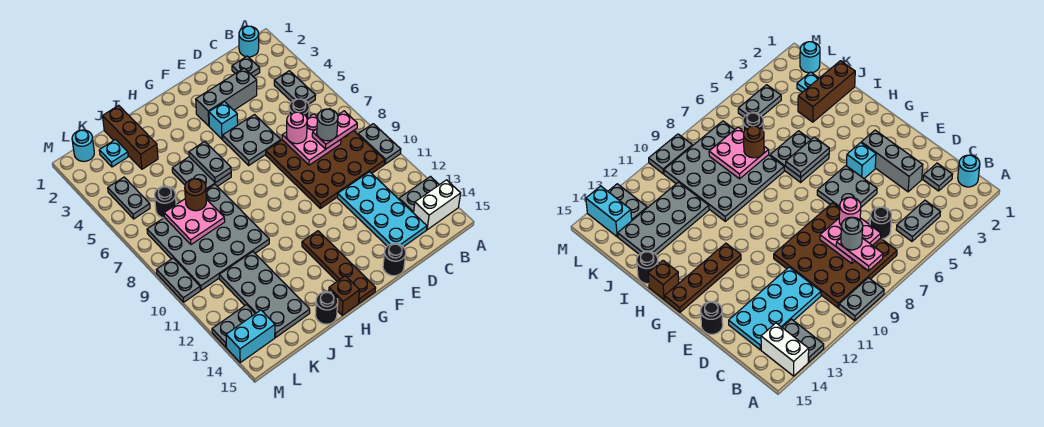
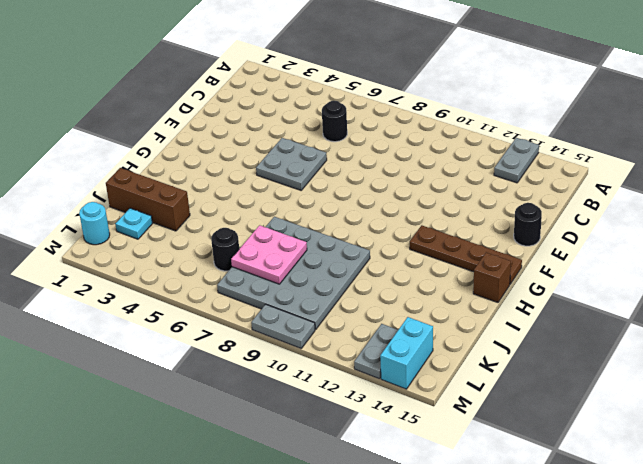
none -> grey plate A9:A10 level 1
none -> white brick A14:B14 level 1
none -> cyan round brick B1 level 1
none -> grey plate B4:B5 level 1

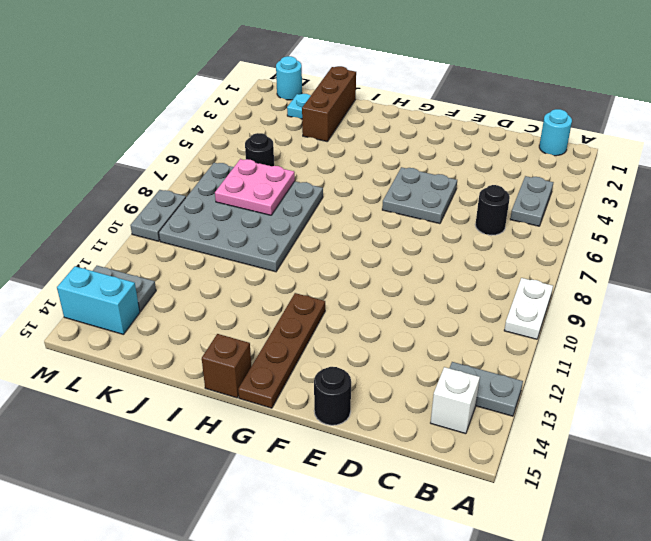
white plate A9:A10 level 1 -> grey plate A9:A10 level 1
white brick B14 level 1 -> white brick A14:B14 level 1
none -> brown plate B7:E10 level 1
none -> grey plate C2 level 1
none -> cyan plate C11:D14 level 1
none -> grey brick D3:F3 level 1

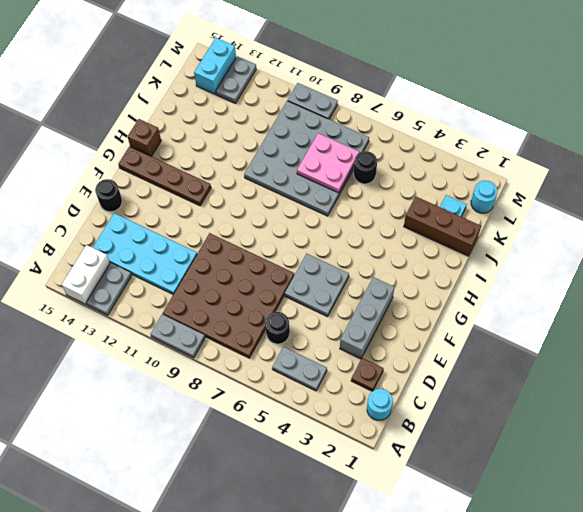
brown plate C2 level 1 -> grey plate C2 level 1
none -> cyan brick F4 level 1
none -> grey plate H5:I6 level 1
none -> black round brick I15 level 1
none -> grey plate J11:K14 level 1

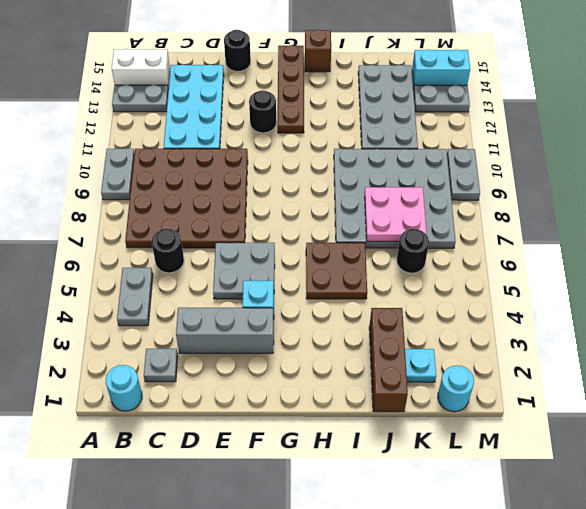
black round brick F12 level 1 -> black round brick I15 level 1
brown plate H5:I6 level 1 -> grey plate H5:I6 level 1
none -> grey plate L4:L5 level 1
none -> pink plate C7:D8 level 2
none -> grey plate H5:H6 level 2
none -> pink plate B8:C8 level 3

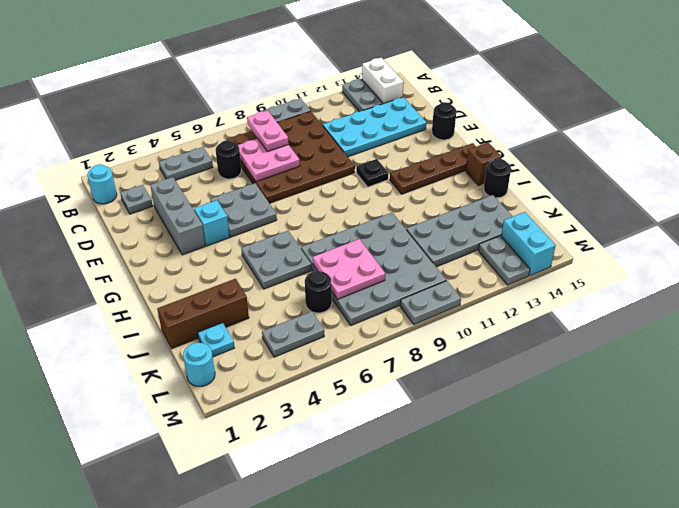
black plate F11 level 1 -> none
none -> grey plate H5:H6 level 2
none -> pink round brick D7 level 3
none -> brown round brick J7 level 3
none -> grey round brick C8 level 4

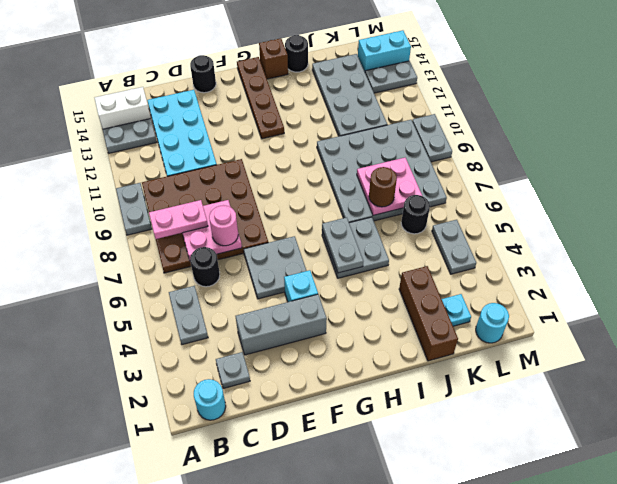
none -> grey round brick C8 level 4

